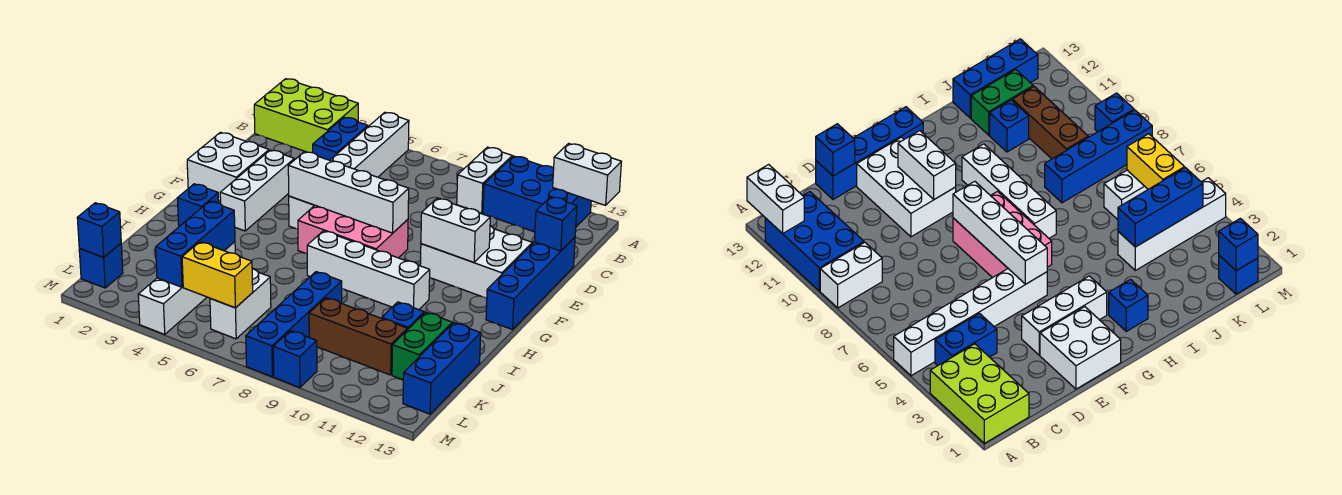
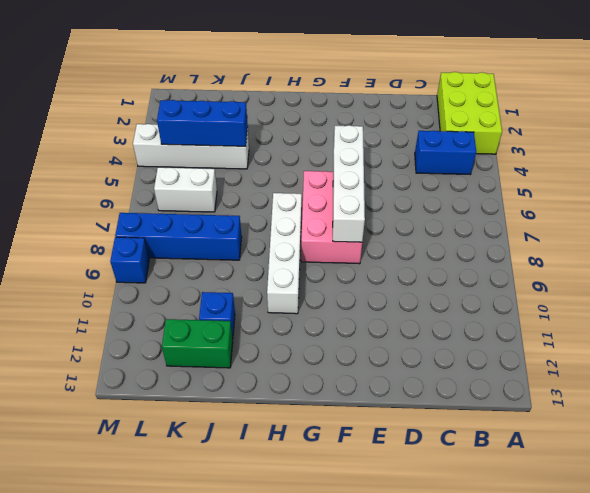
none -> white brick A5:F5 level 1
none -> white brick A9:B9 level 1
none -> blue brick A10:B12 level 1

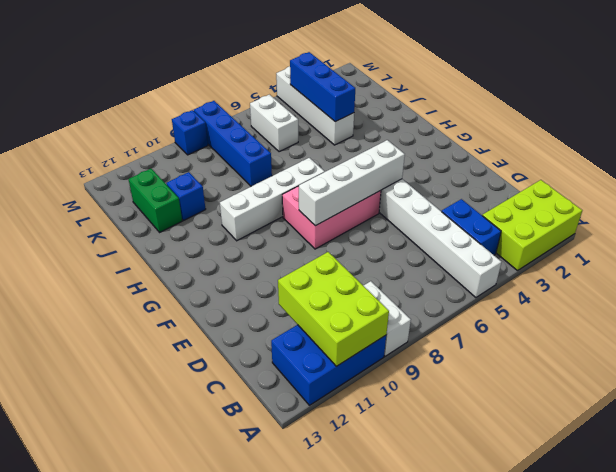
lime brick A10:C11 level 2 -> none
none -> blue brick D13:G13 level 1
none -> white brick E1:F2 level 1
none -> white brick E3:G3 level 1

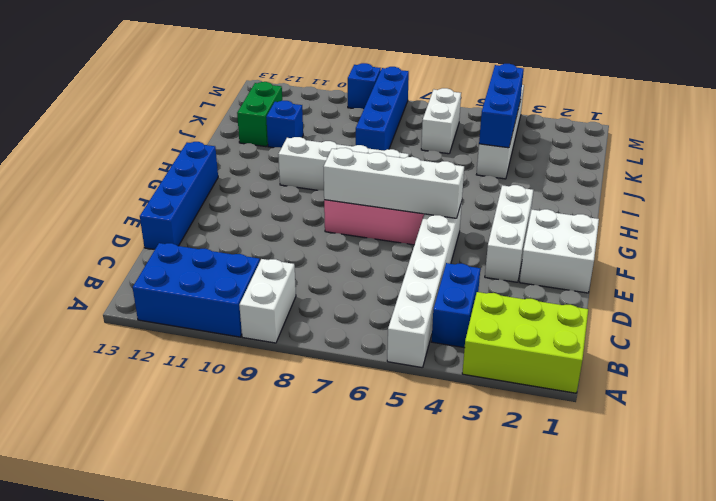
none -> white brick E10:F12 level 1
none -> blue brick H2 level 1
none -> blue brick J13:L13 level 1

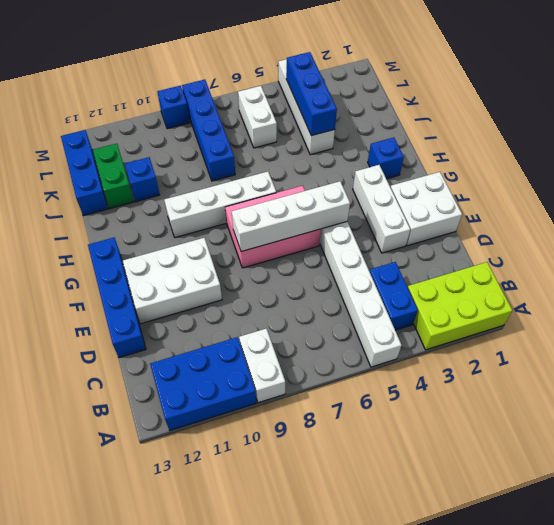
none -> brown brick K9:K11 level 1
none -> blue brick L1 level 1
none -> white brick A12:A13 level 2

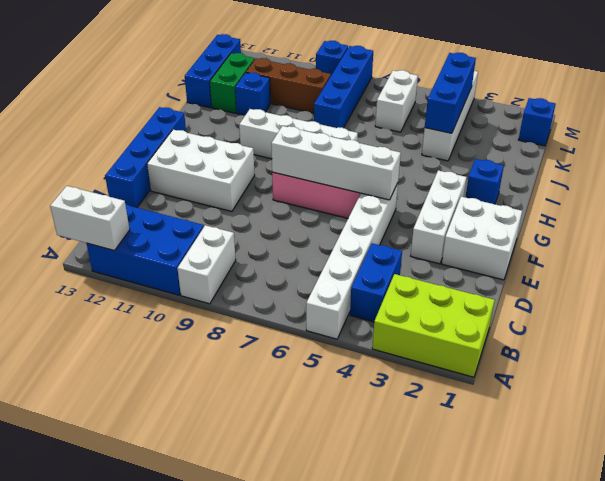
none -> blue brick D13 level 2
none -> white brick F10:F11 level 2
none -> blue brick L1 level 2

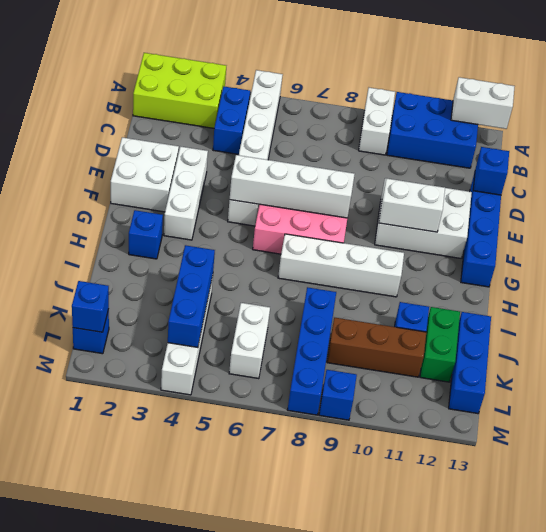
none -> yellow brick L5:L6 level 2

